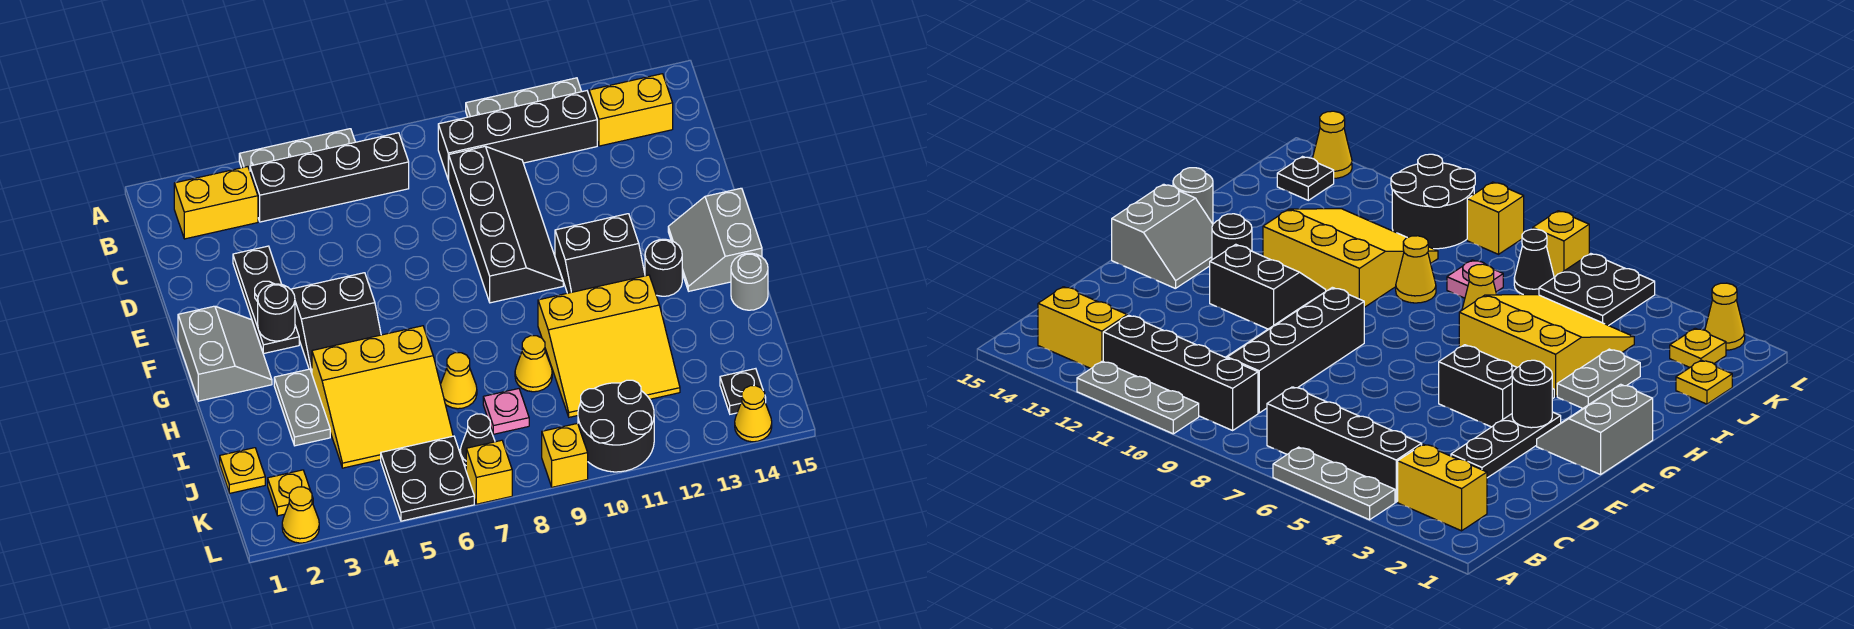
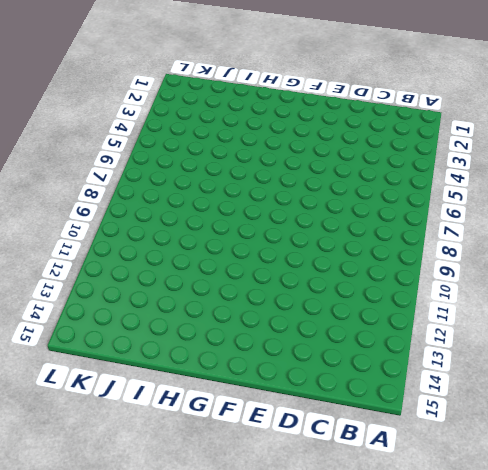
none -> grey plate A4:A6 level 1
none -> grey plate A10:A12 level 1
none -> yellow brick B2:B3 level 1
none -> black brick B4:B7 level 1

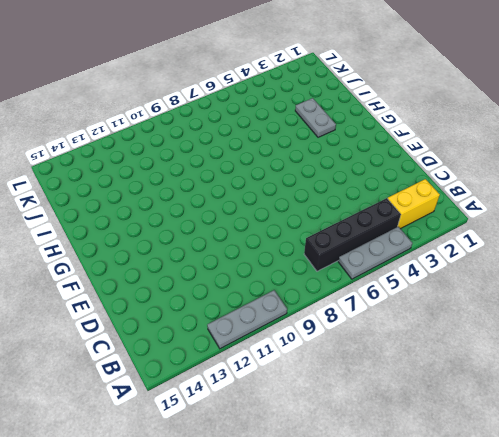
none -> black brick B9:B12 level 1
none -> yellow brick B13:B14 level 1
none -> black slope C9:F10 level 1 top 9
none -> black plate D3:F3 level 1

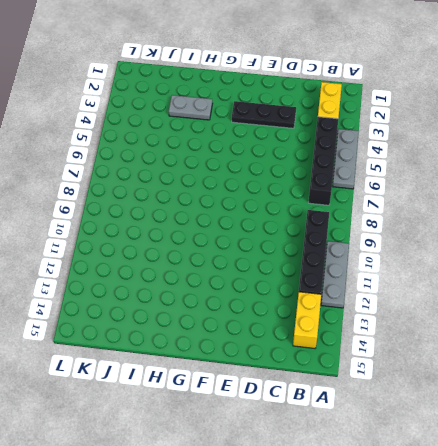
none -> black slope C9:F10 level 1 top 9
none -> grey slope F1:G2 level 1 top 1
none -> black slope F4:G5 level 1 top F
none -> black slope F11:G12 level 1 top F

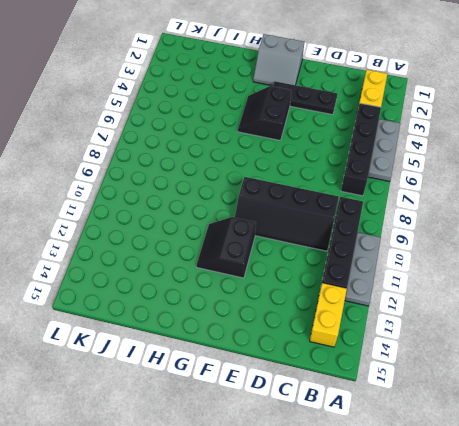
none -> grey slope F14:G15 level 1 top 15
none -> black round brick G13 level 1
none -> grey plate H3:I3 level 1
none -> yellow slope H4:J6 level 1 top H

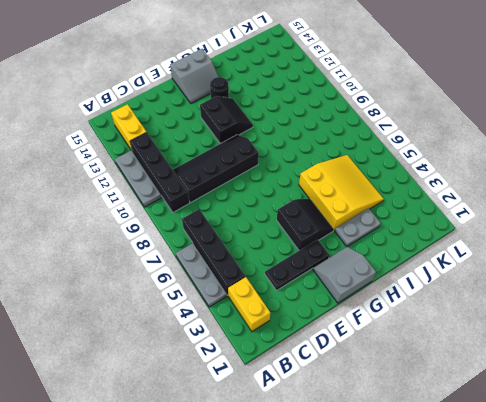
none -> yellow slope H10:J12 level 1 top H
none -> grey round brick H15 level 1
none -> yellow cone I7 level 1
none -> yellow cone I9 level 1

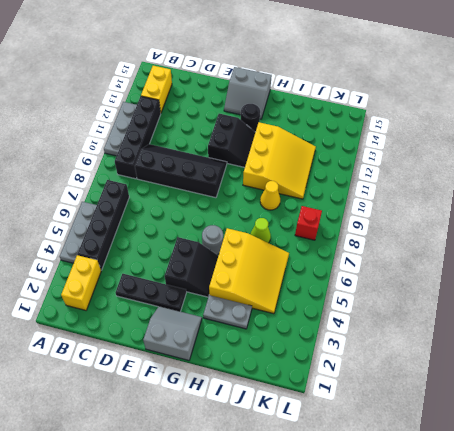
grey round brick G6 level 1 -> grey round brick H15 level 1
lime cone I7 level 1 -> yellow cone I7 level 1
red brick K8 level 1 -> none
none -> yellow plate J1 level 1
none -> pink plate J8 level 1
none -> yellow plate K2 level 1
none -> black plate K5:L6 level 1

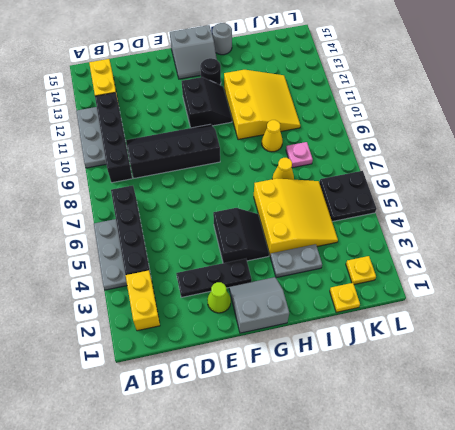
lime cone E2 level 1 -> none
none -> black cone K7 level 1
none -> black round brick K10:L11 level 1
none -> black plate K14 level 1
none -> yellow cone L2 level 1

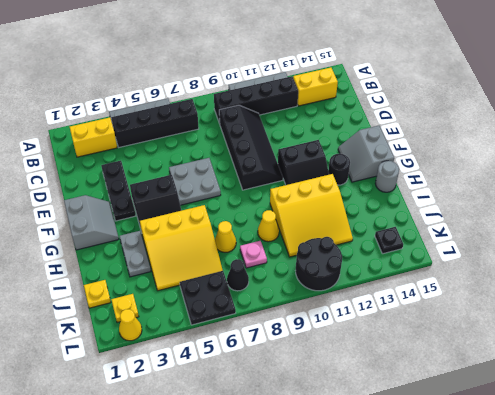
grey plate E6:F7 level 1 -> none
none -> yellow brick L7 level 1
none -> yellow brick L9 level 1
none -> yellow cone L14 level 1
none -> black round brick F3 level 2

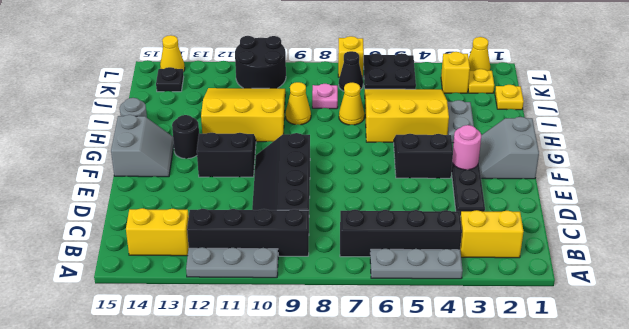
pink round brick F3 level 2 -> black round brick F3 level 2
yellow brick K3 level 1 -> yellow brick L9 level 1

